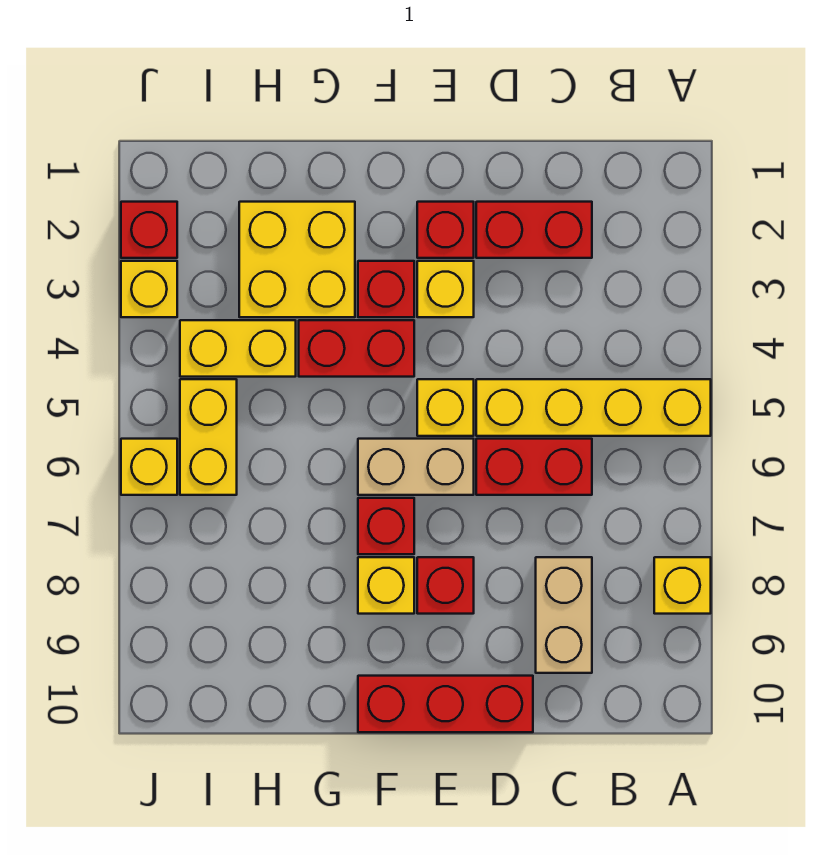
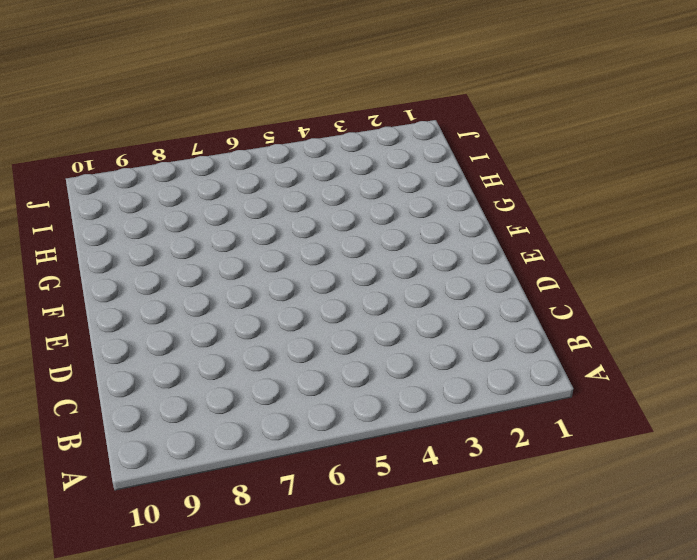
none -> yellow brick A5:D5 level 1
none -> yellow brick A8 level 1
none -> red brick C2:D2 level 1

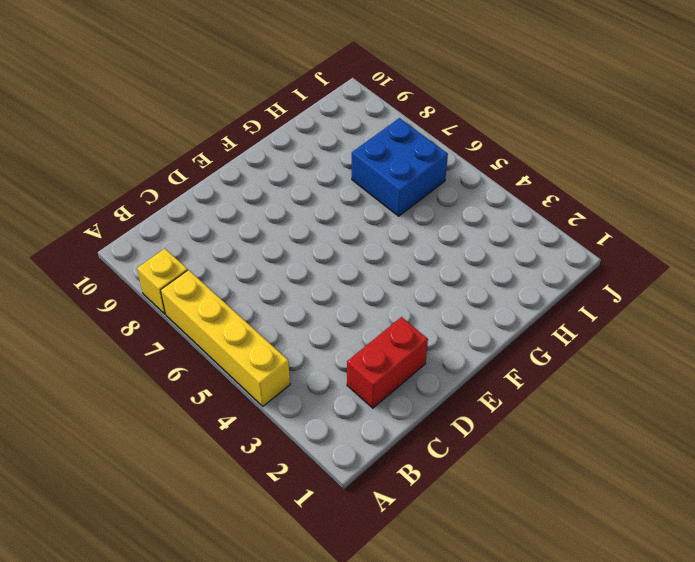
yellow brick A4:A7 level 1 -> yellow brick A5:D5 level 1
blue brick H6:I7 level 1 -> yellow brick I5:I6 level 1
none -> red brick C6:D6 level 1
none -> tan brick C8:C9 level 1
none -> red brick D10:F10 level 1

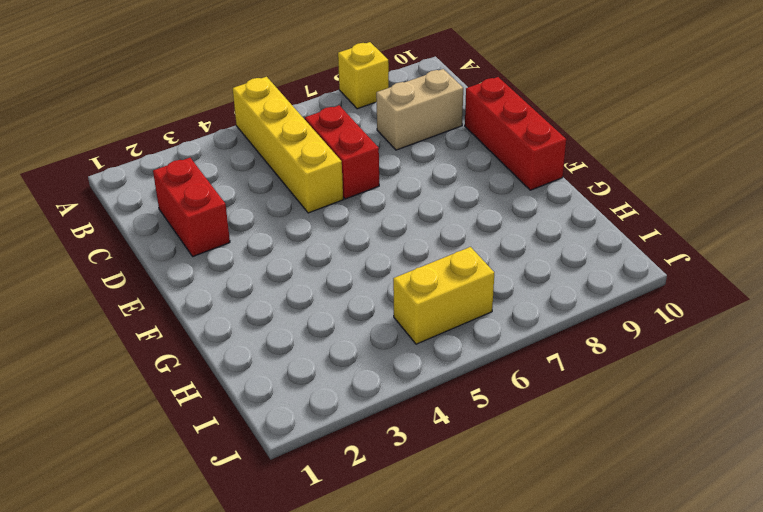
none -> red brick E2 level 1
none -> yellow brick E3 level 1
none -> yellow brick E5 level 1

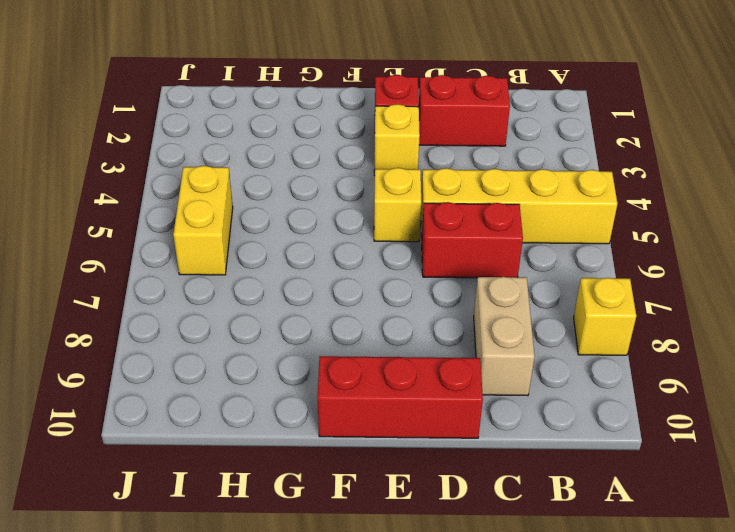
none -> tan brick E6:F6 level 1
none -> red brick E8 level 1
none -> red brick F3 level 1

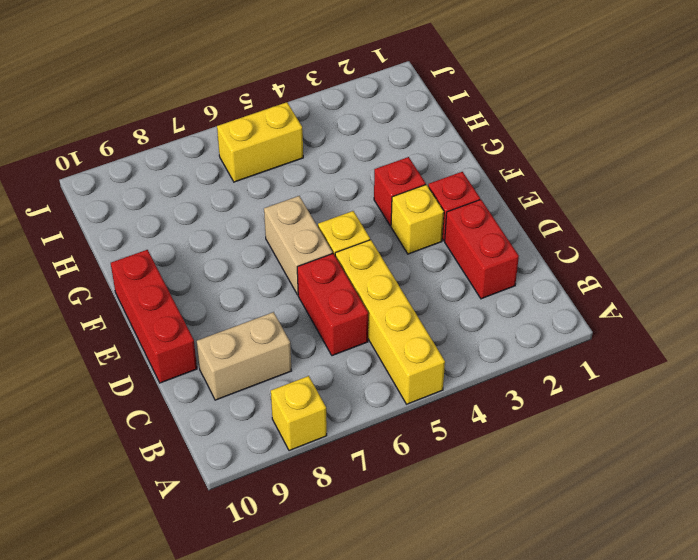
none -> red brick E8 level 1
none -> red brick F4:G4 level 1
none -> red brick F7 level 1

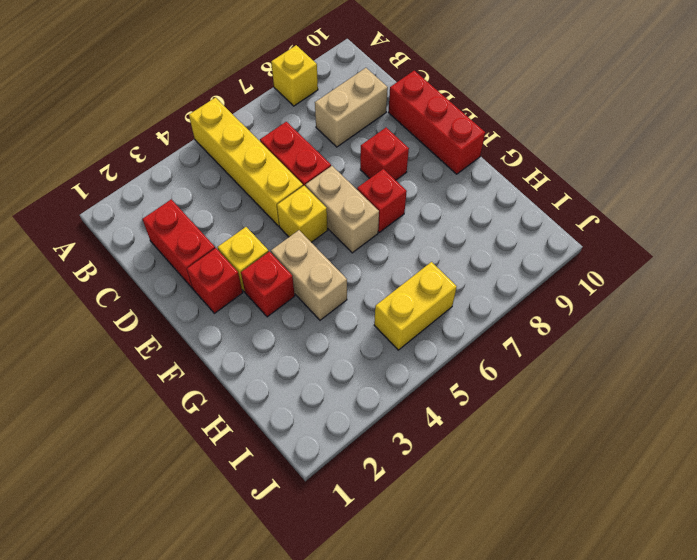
tan brick F4:G4 level 1 -> red brick F4:G4 level 1
none -> yellow brick F8 level 1
none -> yellow brick G2:H3 level 1
none -> yellow brick H4:I4 level 1

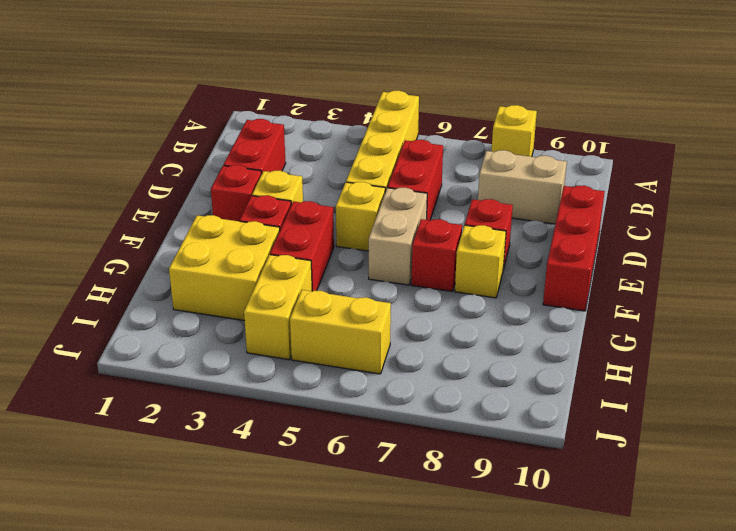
none -> red brick J2 level 1
none -> yellow brick J3 level 1
none -> yellow brick J6 level 1

